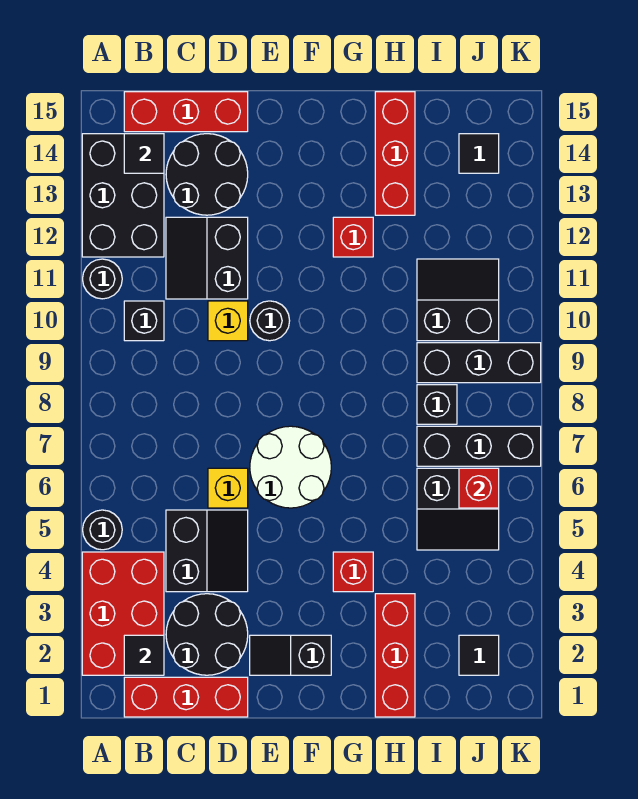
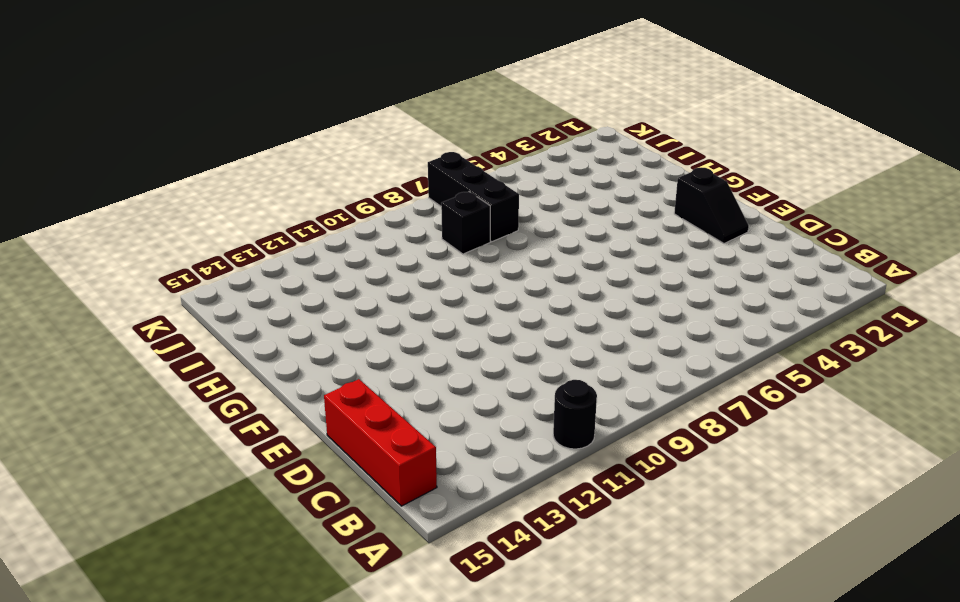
none -> red brick A2:B4 level 1
none -> black round brick A5 level 1
none -> black brick A12:B14 level 1
none -> red brick B1:D1 level 1

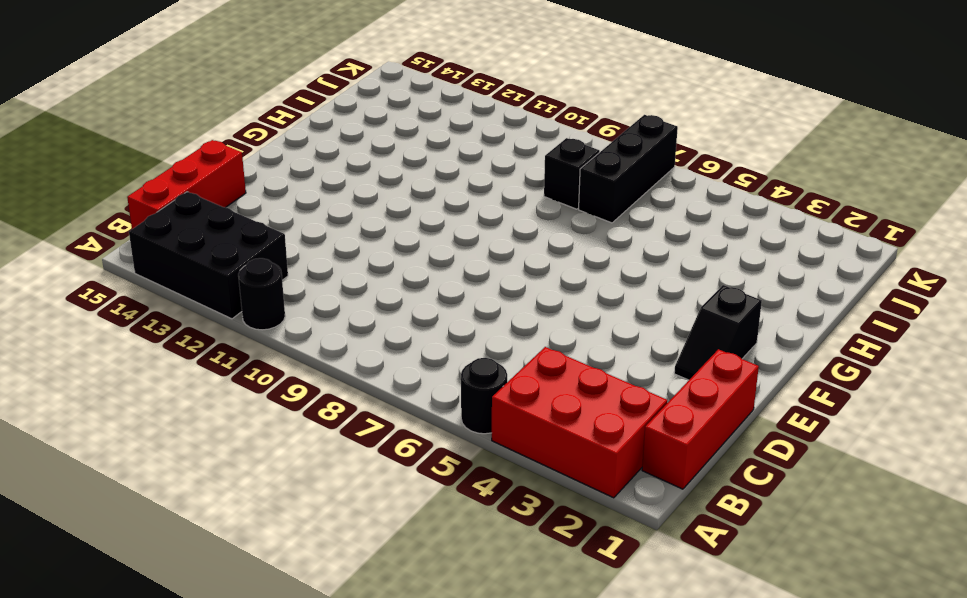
none -> black brick B10 level 1
none -> black round brick C2:D3 level 1
none -> black slope C4:D5 level 1 top C
none -> black slope C11:D12 level 1 top D

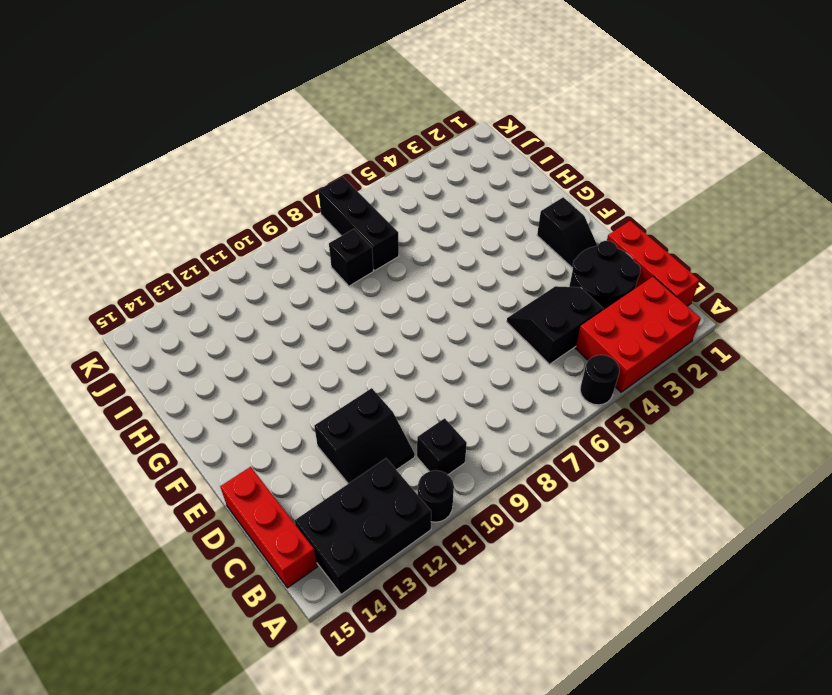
none -> black round brick C13:D14 level 1
none -> yellow brick D6 level 1
none -> yellow brick D10 level 1
none -> white round brick E6:F7 level 1

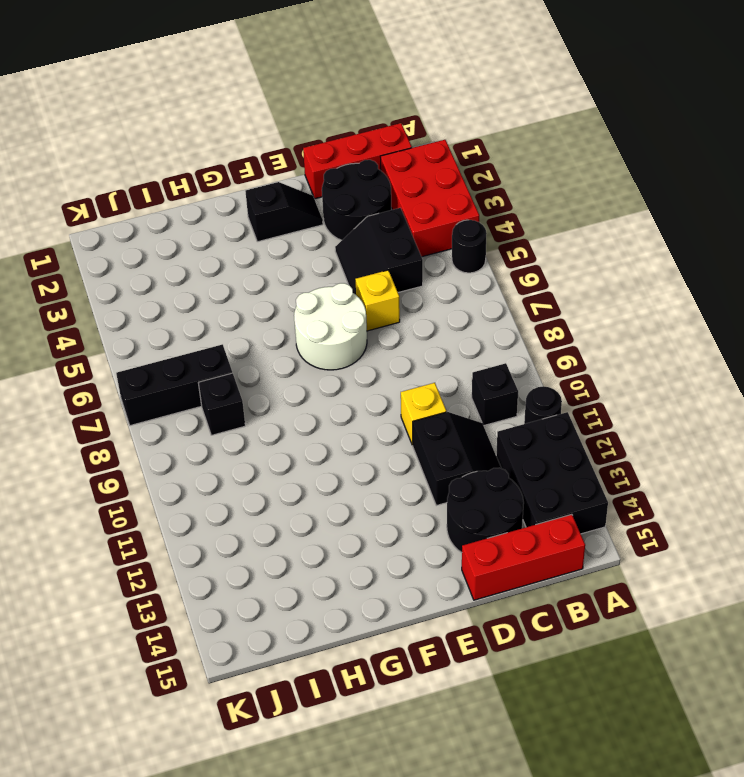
none -> black round brick E10 level 1
none -> red brick G4 level 1
none -> red brick G12 level 1
none -> red brick H1:H3 level 1

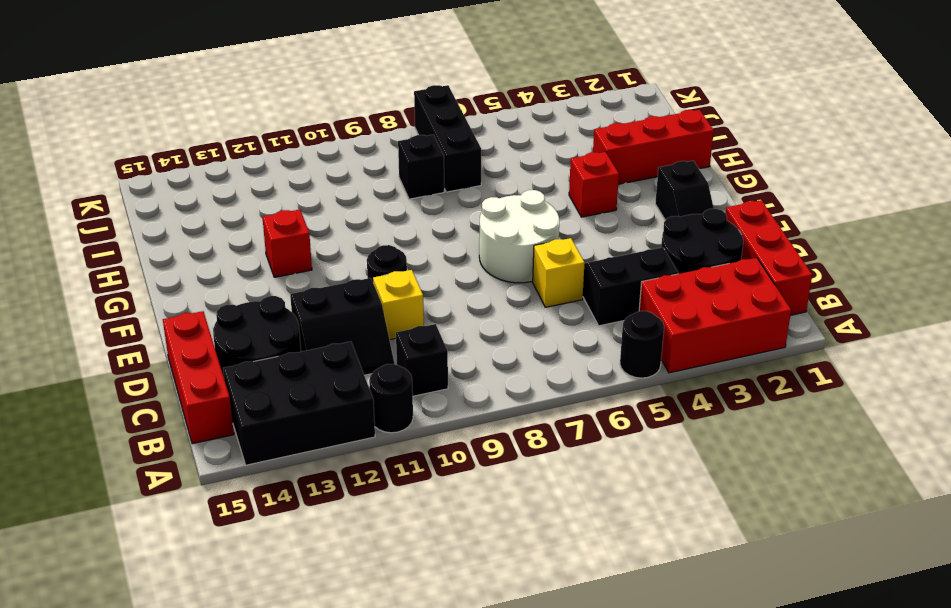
none -> red brick H13:H15 level 1
none -> black slope I5:J6 level 1 top 6
none -> black brick I9:K9 level 1
none -> black slope I10:J11 level 1 top 10

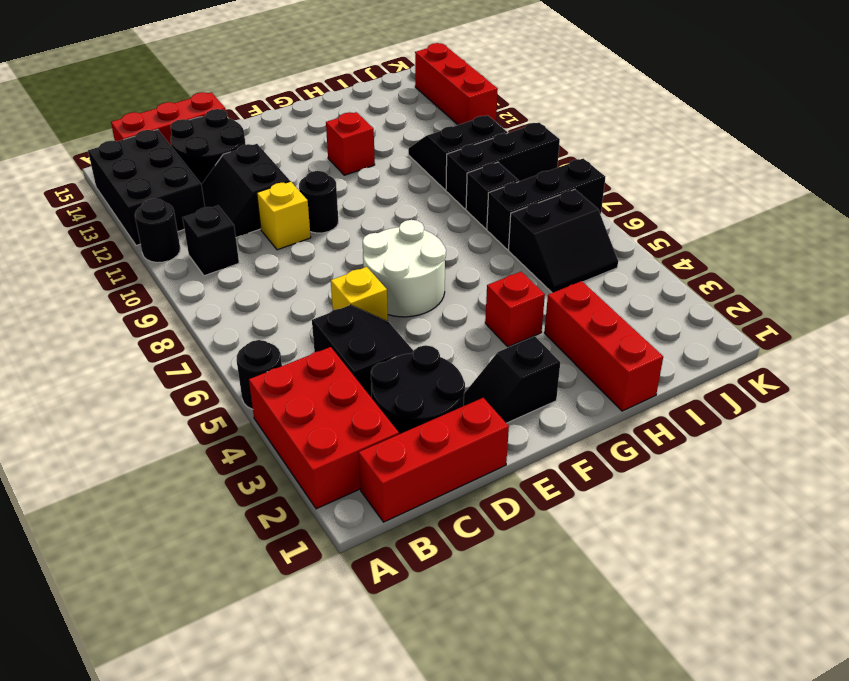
red brick K12:K14 level 1 -> red brick H13:H15 level 1
none -> black tile J2 level 1
none -> black tile J14 level 1
none -> black tile B2 level 2
none -> black tile B14 level 2

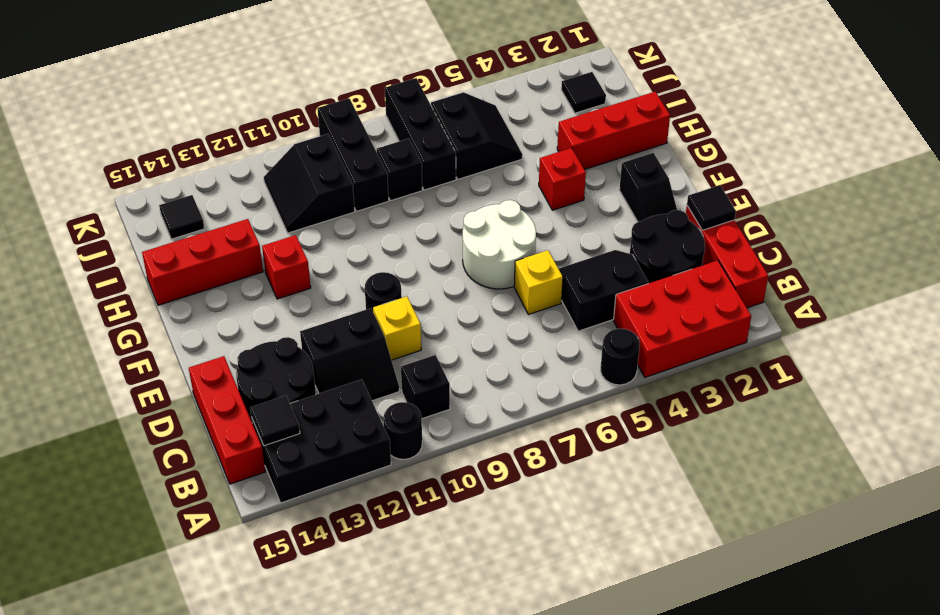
black tile D1 level 2 -> black tile B2 level 2
none -> red brick J6 level 2

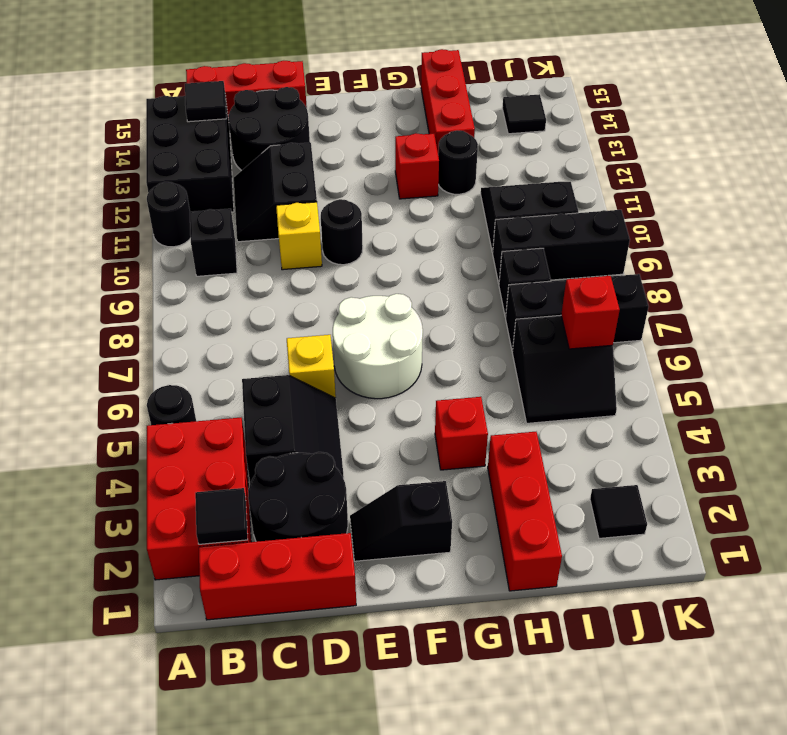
black round brick H12 level 1 -> none

